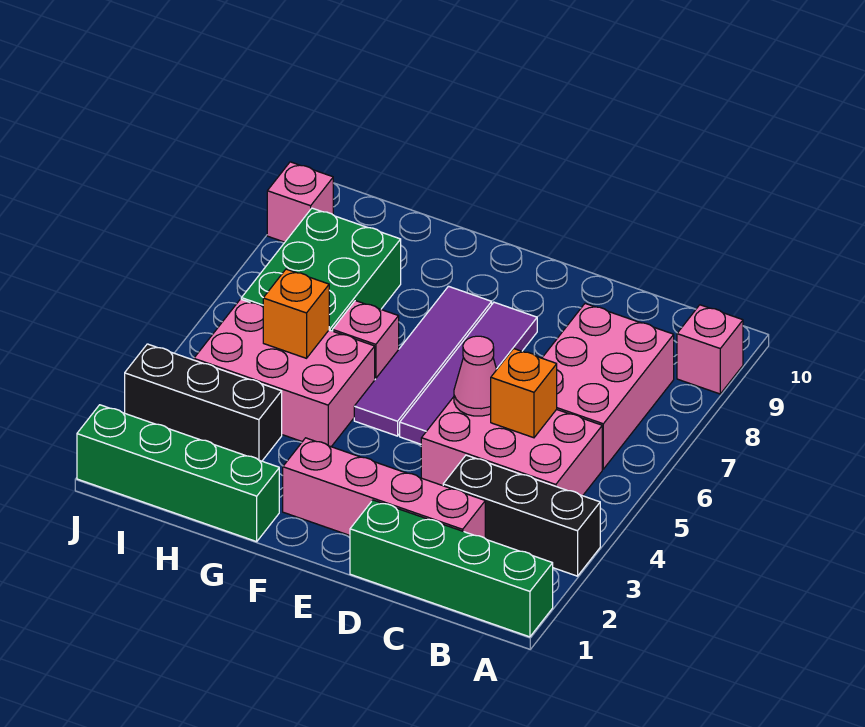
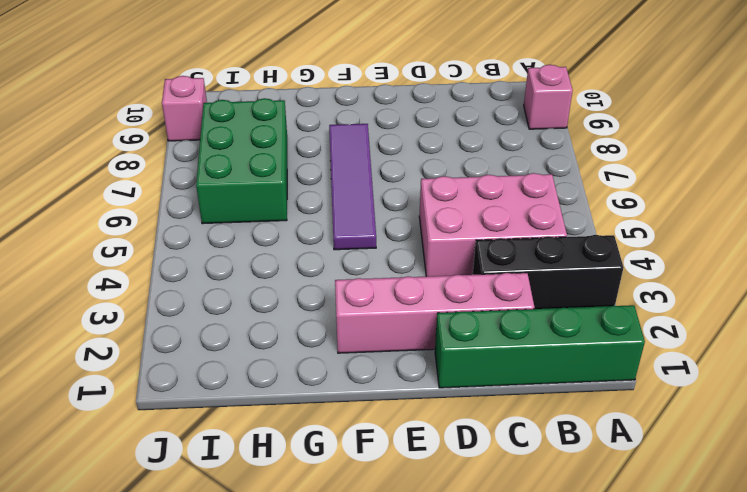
none -> pink brick B6:C8 level 1
none -> purple tile E5:E8 level 1
none -> green brick G1:J1 level 1

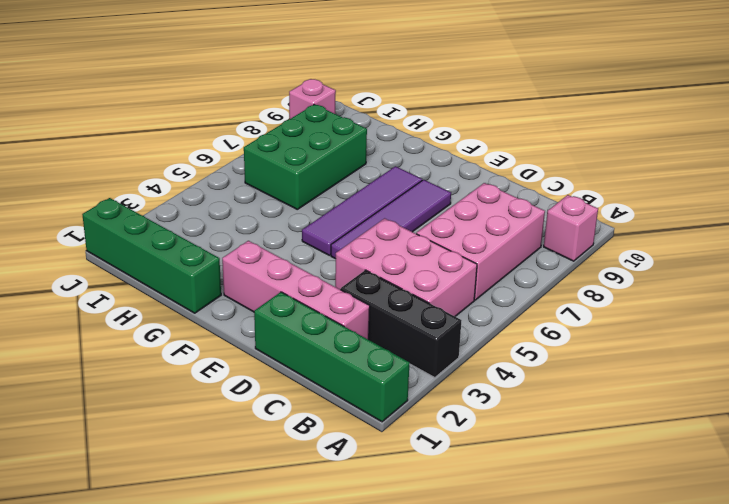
none -> pink brick G4:I5 level 1
none -> pink brick G6 level 1
none -> black brick H3:J3 level 1

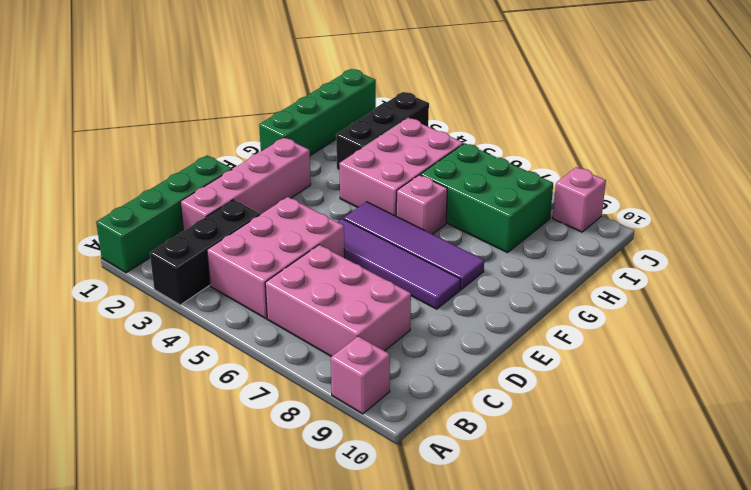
none -> orange brick C5 level 2
none -> pink cone D5 level 2
none -> orange brick H5 level 2

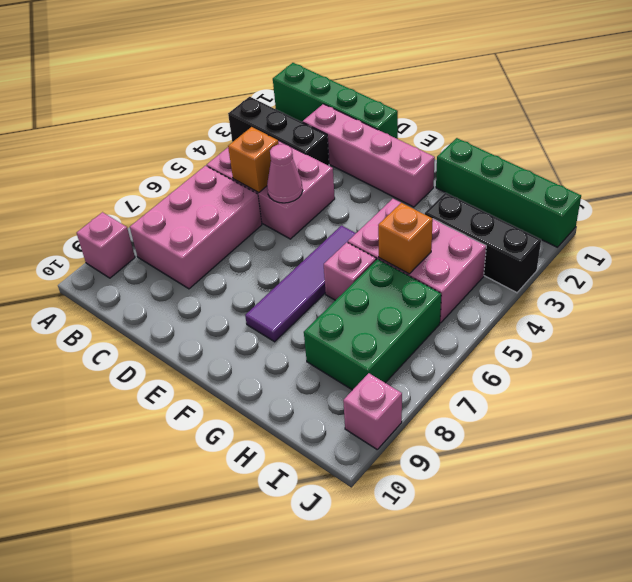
none -> purple tile E5:E8 level 1

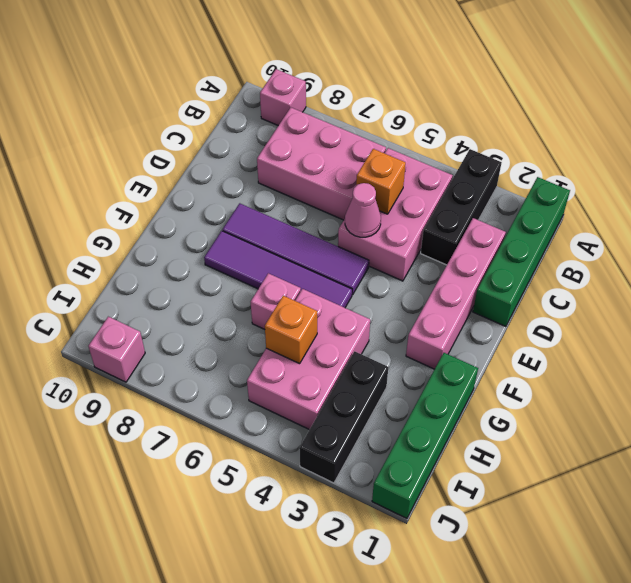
none -> green brick H6:I8 level 1

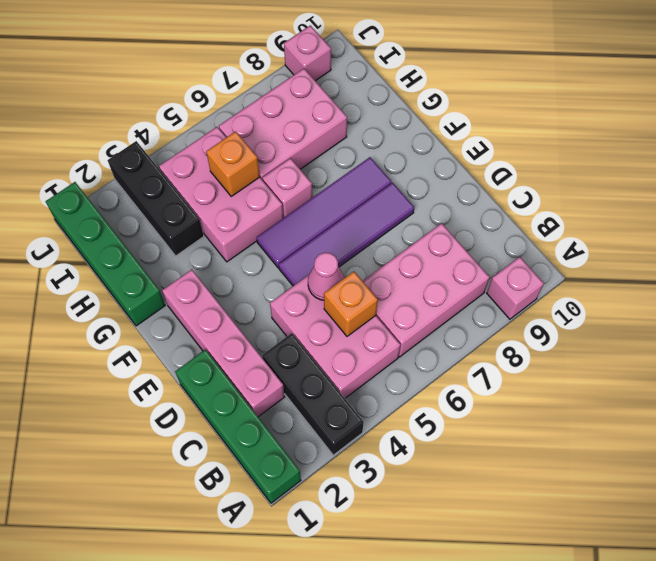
pink brick H6:I8 level 1 -> green brick H6:I8 level 1

